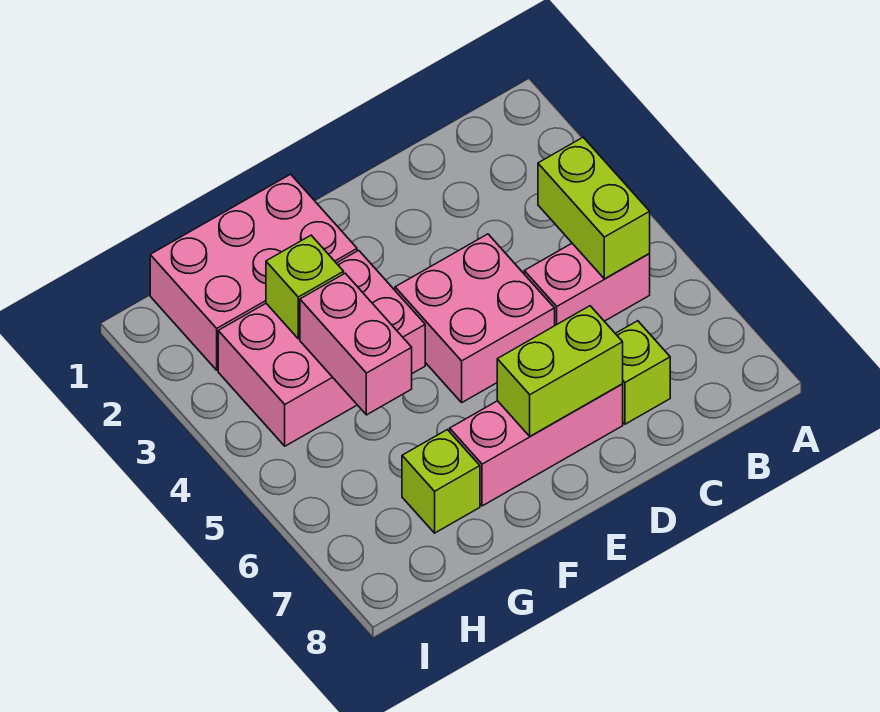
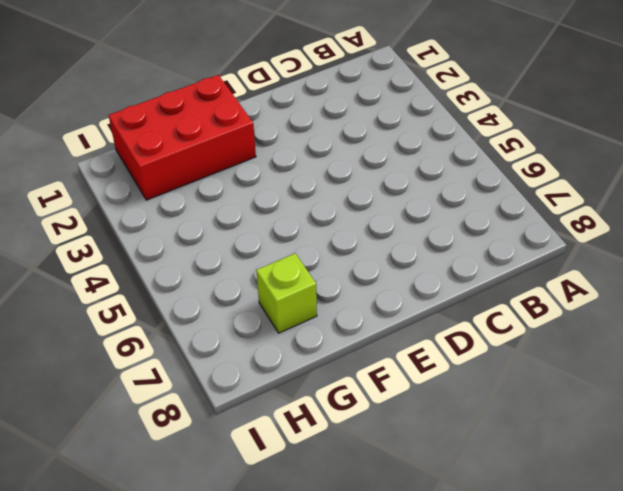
red brick F1:H2 level 1 -> pink brick F1:H2 level 1
none -> pink brick B5:C5 level 1
none -> lime brick C7 level 1

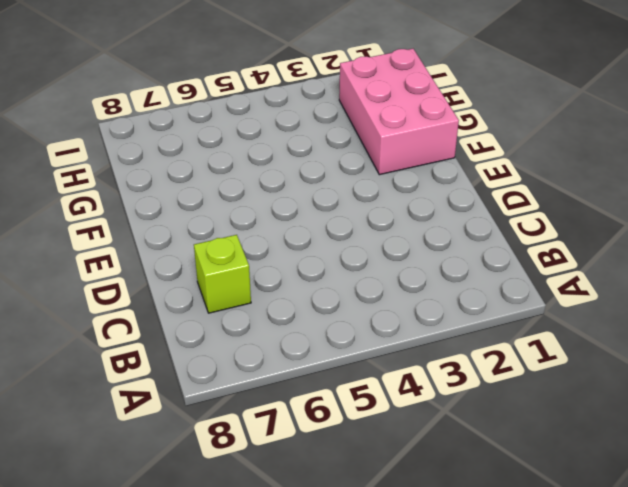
none -> pink brick B5:C5 level 1
none -> pink brick D4:E5 level 1

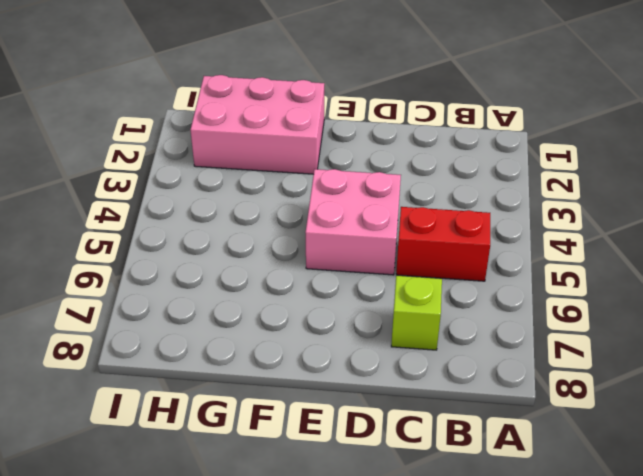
red brick B5:C5 level 1 -> pink brick B5:C5 level 1
none -> pink brick D7:F7 level 1
none -> pink brick F3:H4 level 1

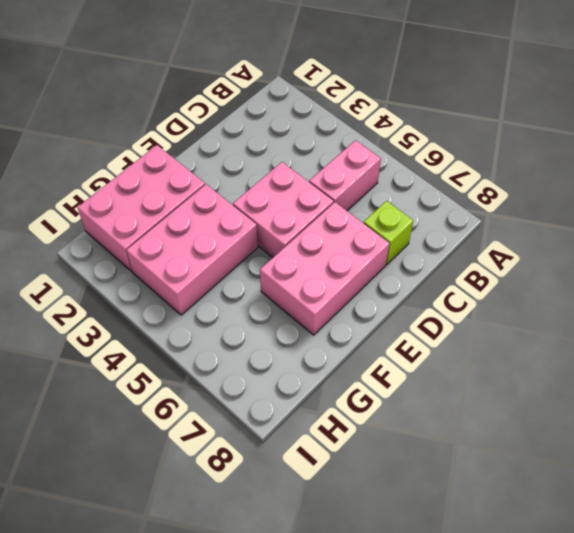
pink brick D6:F7 level 1 -> pink brick D7:F7 level 1
none -> lime brick G7 level 1
none -> lime brick B4:B5 level 2

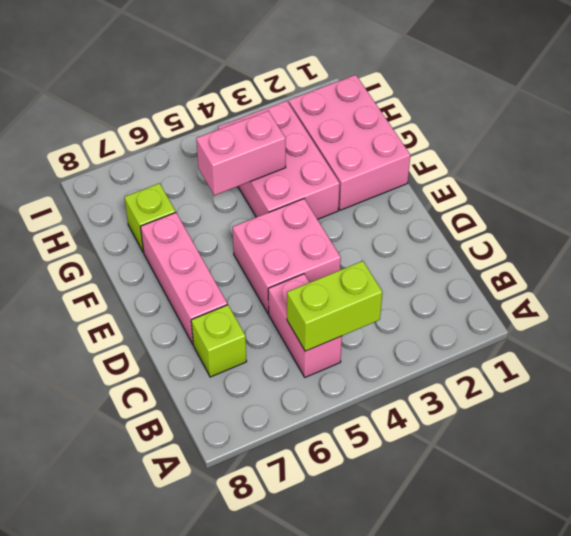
none -> lime brick D7:E7 level 2
none -> lime brick G3 level 2

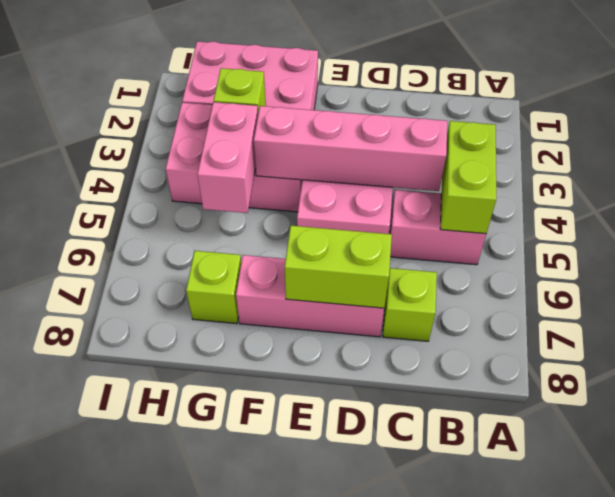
pink brick C4:F4 level 2 -> none

